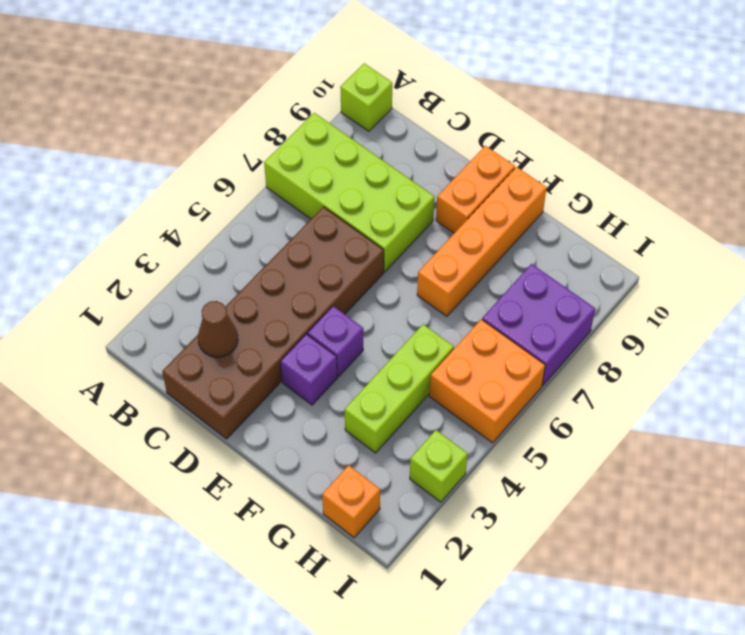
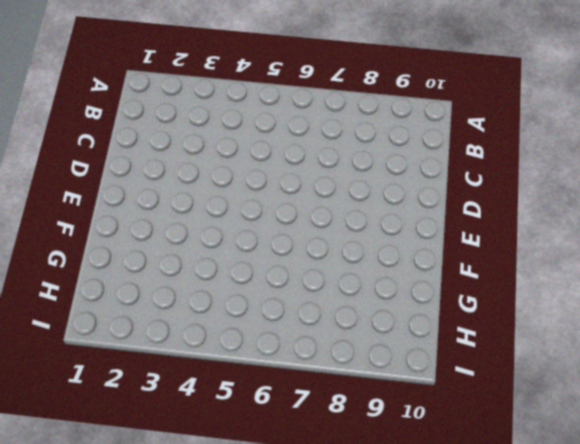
none -> lime brick A7:D8 level 1
none -> lime brick A10 level 1
none -> brown brick C1:D6 level 1

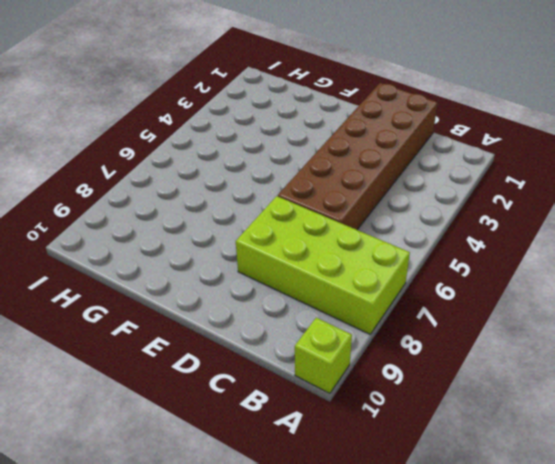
none -> purple brick E3 level 1
none -> purple brick E4 level 1
none -> orange brick E9:E10 level 1

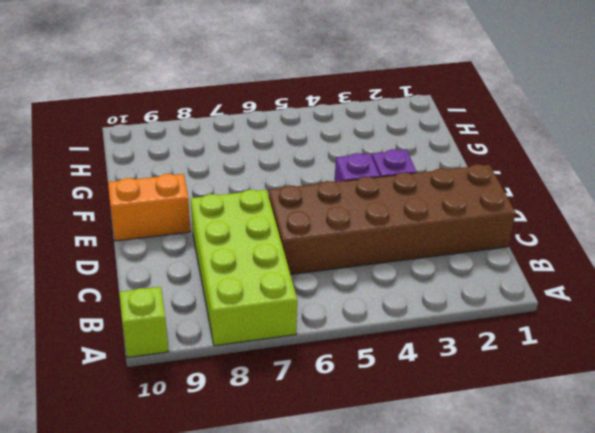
none -> orange brick F7:F10 level 1
none -> lime brick G3:G5 level 1
none -> orange brick H1 level 1

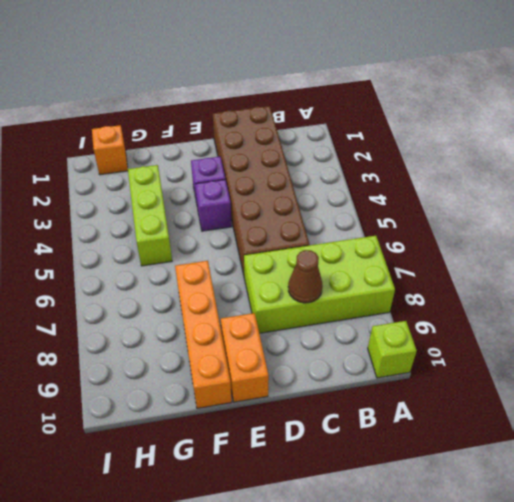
brown cone C8 level 2 -> brown cone C2 level 2
none -> orange brick H5:I6 level 1
none -> purple brick H7:I8 level 1
none -> lime brick I3 level 1

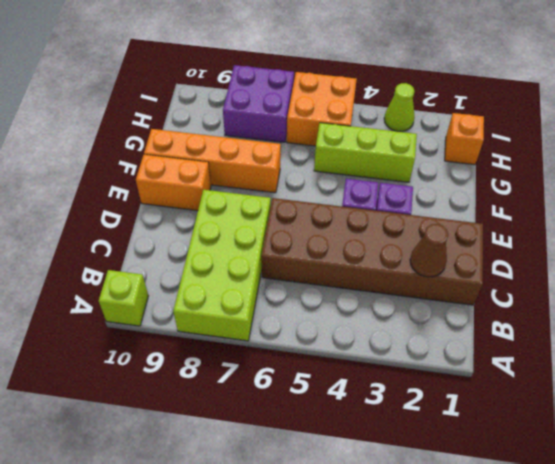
lime cone I3 level 1 -> lime brick I3 level 1

